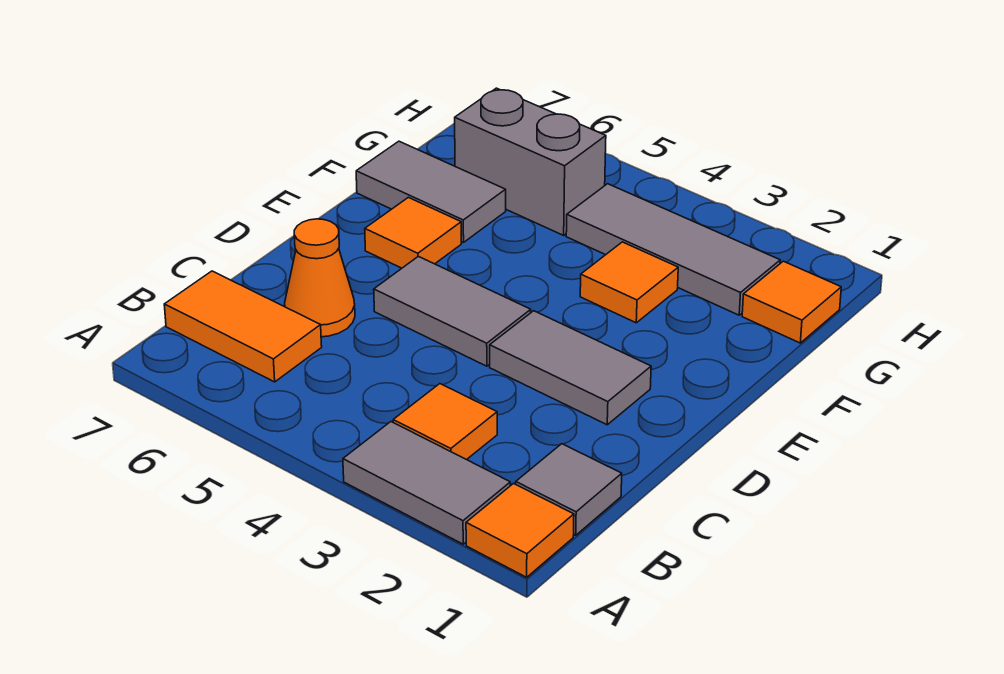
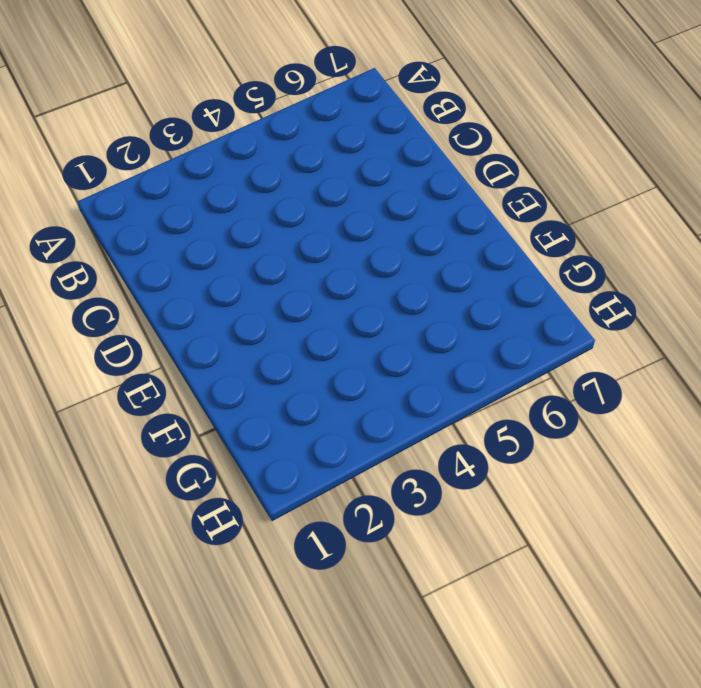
none -> orange tile A1 level 1
none -> grey tile A2:A3 level 1
none -> grey tile B1 level 1

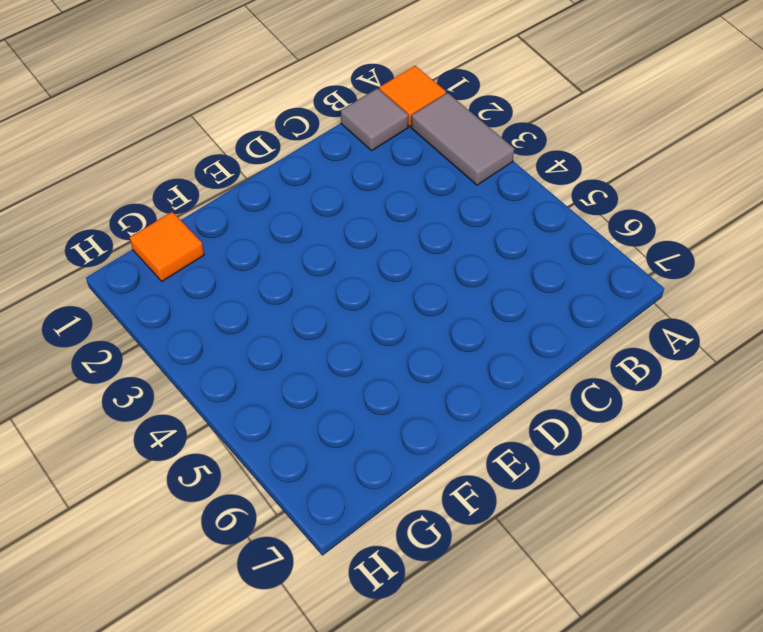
none -> orange tile B3 level 1
none -> orange tile B6:B7 level 1
none -> orange cone C6 level 1

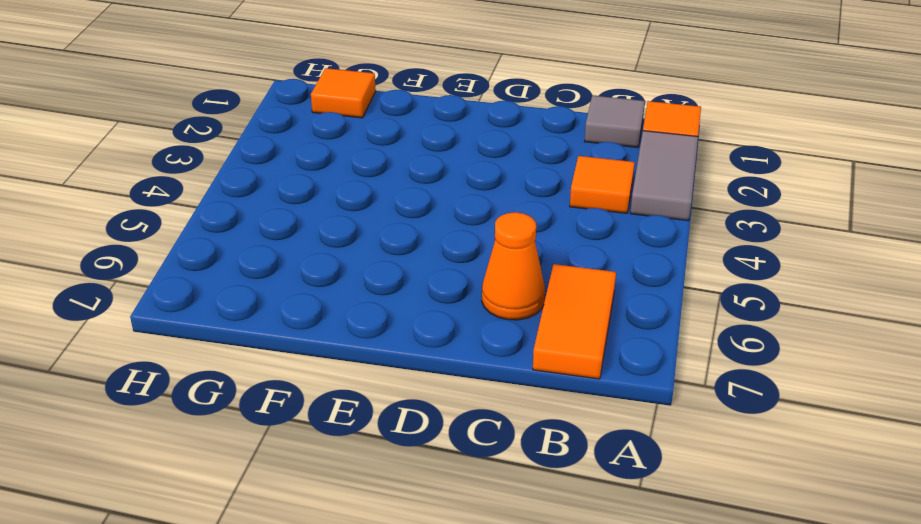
none -> grey tile D2:D3 level 1
none -> grey tile D4:D5 level 1
none -> orange tile E6 level 1

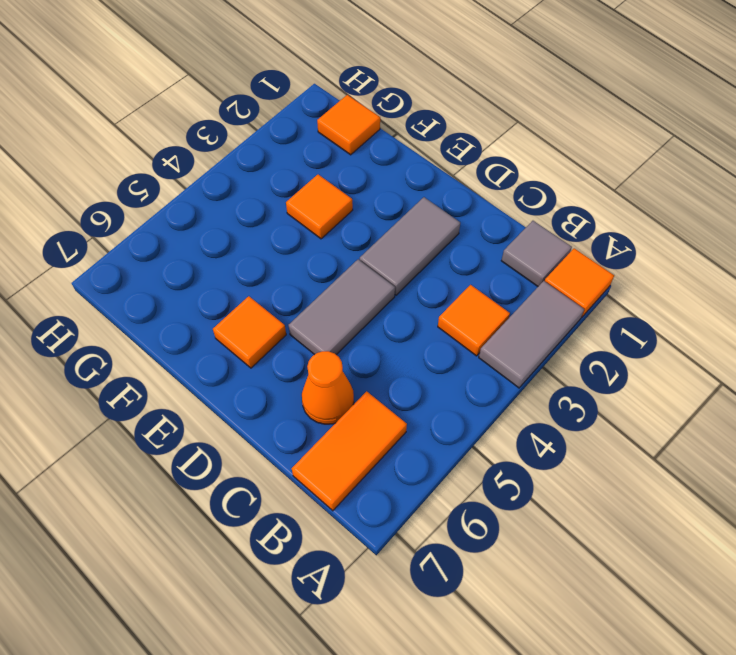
none -> grey tile F6:F7 level 1
none -> grey tile G2:G4 level 1
none -> grey brick G5:G6 level 1

